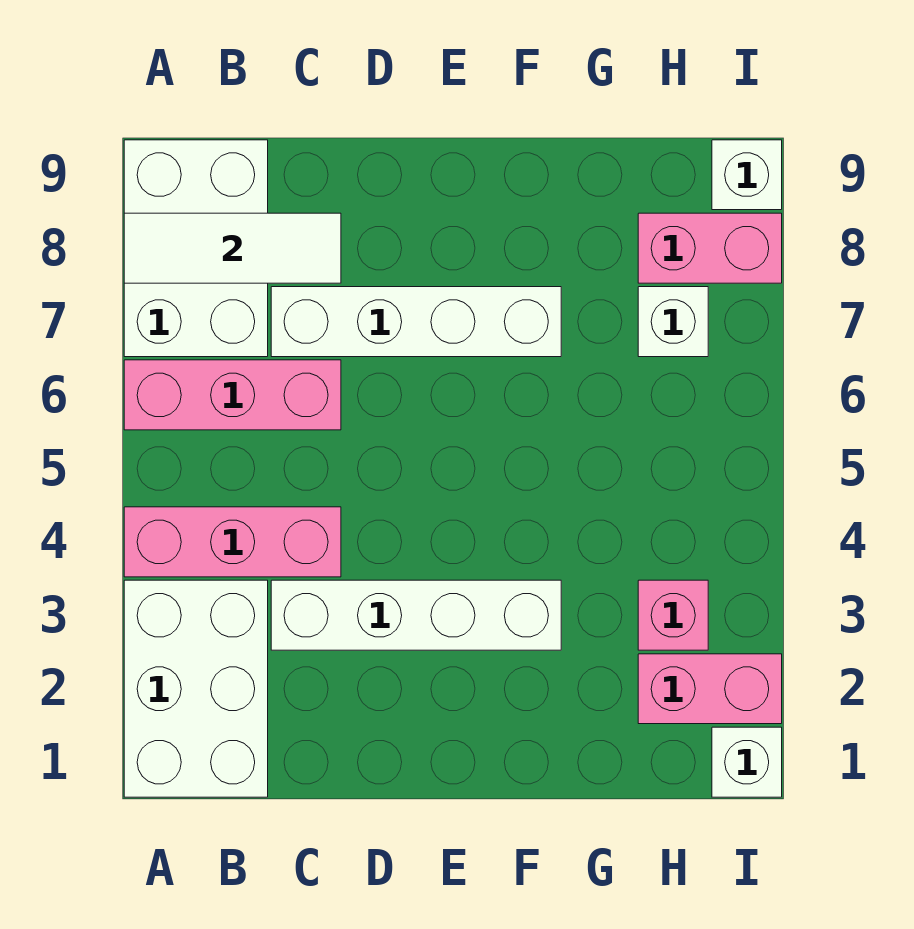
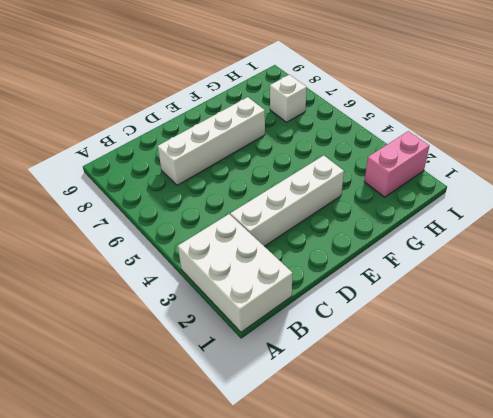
none -> pink brick A4:C4 level 1
none -> pink brick A6:C6 level 1
none -> white brick A7:B9 level 1

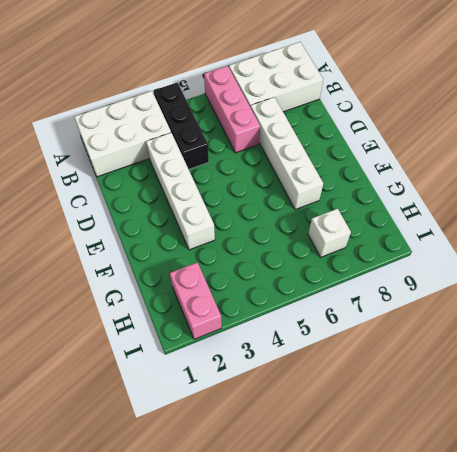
black brick A4:C4 level 1 -> pink brick A4:C4 level 1
none -> pink brick H3 level 1
none -> pink brick H8:I8 level 1
none -> white brick I1 level 1

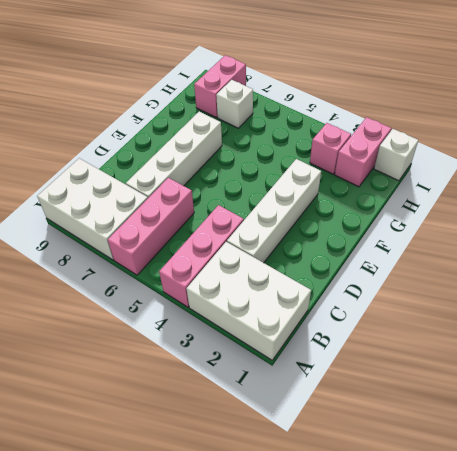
none -> white brick I9 level 1
none -> white tile A8:C8 level 2

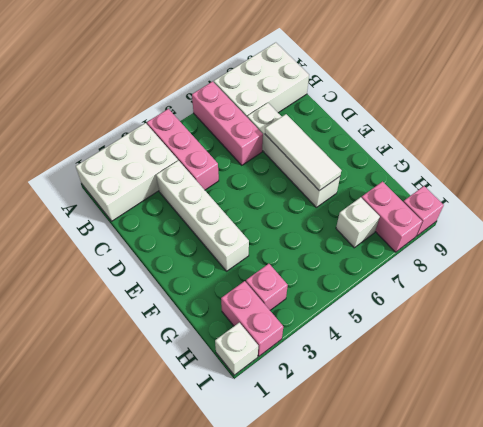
white tile D7:F7 level 2 -> white tile A8:C8 level 2
pink brick I9 level 1 -> white brick I9 level 1

